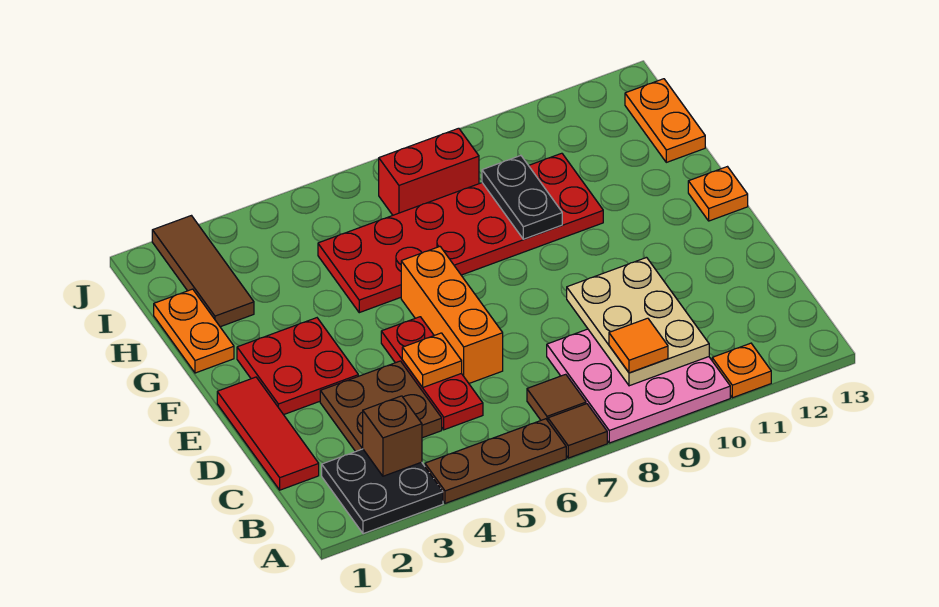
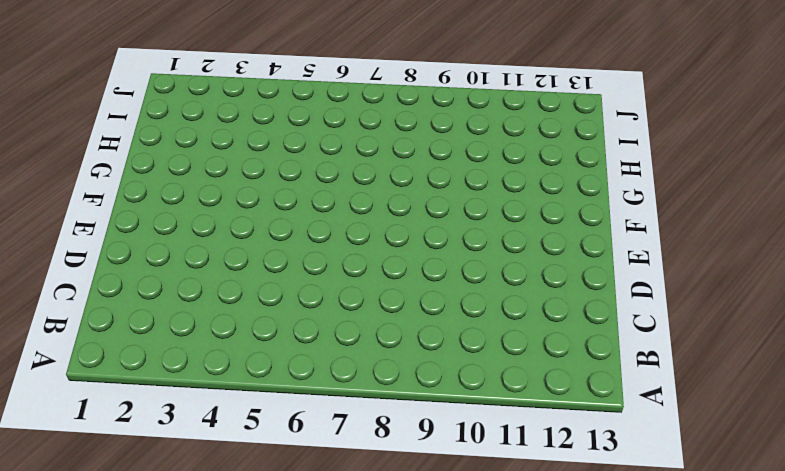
none -> black plate A2:B3 level 1
none -> brown plate A4:A6 level 1
none -> brown tile A7 level 1

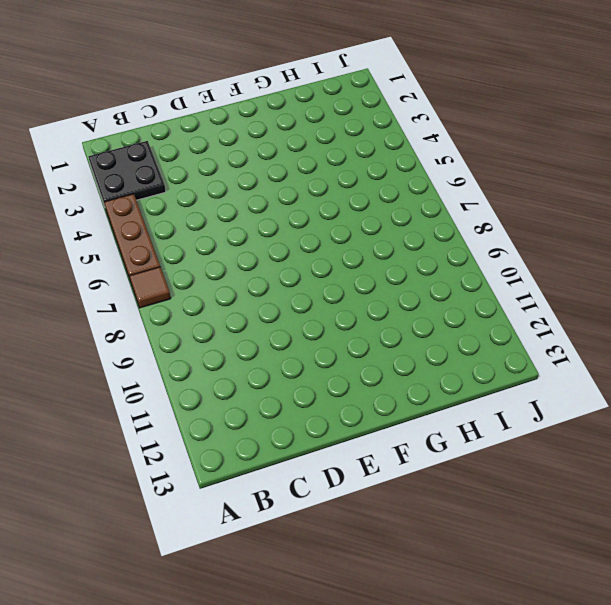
none -> pink plate A8:C10 level 1
none -> orange plate A11 level 1
none -> brown tile B7 level 1

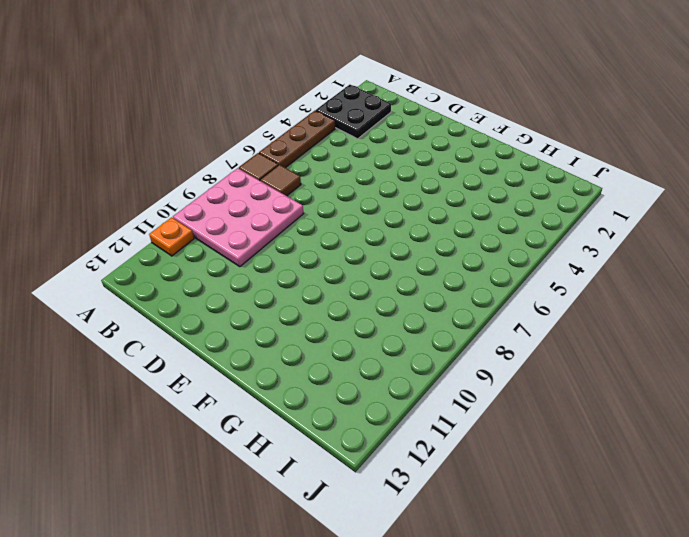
none -> red tile C1:E1 level 1
none -> brown plate C3:D4 level 1
none -> red plate C5:E5 level 1

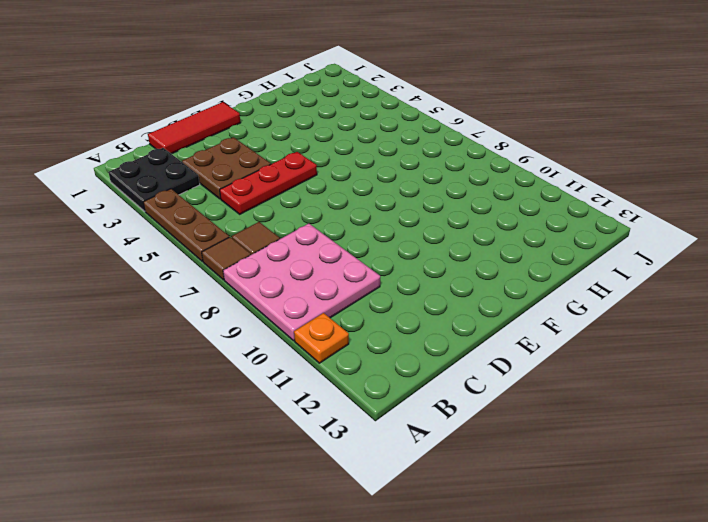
none -> orange brick D6:F6 level 1
none -> red plate E2:F3 level 1
none -> orange plate F13 level 1

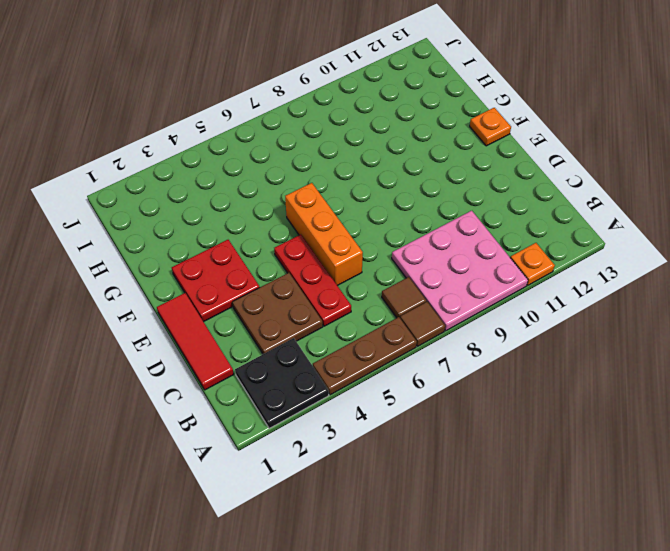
none -> orange plate G1:H1 level 1
none -> red plate G5:H10 level 1
none -> brown tile H2:J2 level 1

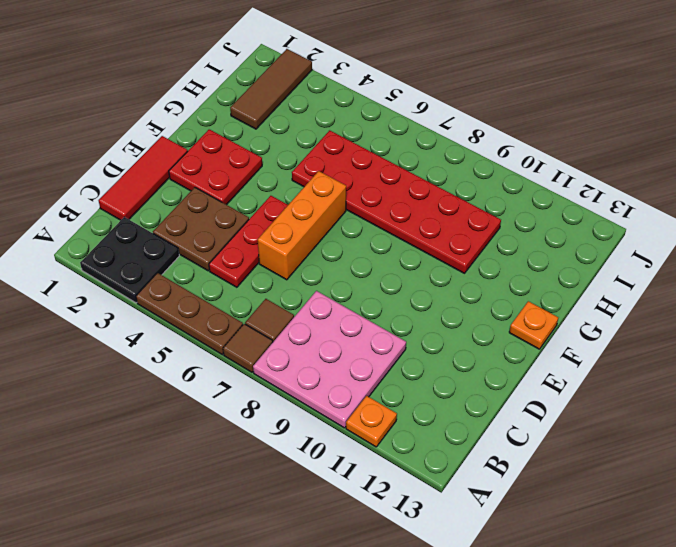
none -> orange plate G1:H1 level 1
none -> orange plate H13:I13 level 1
none -> red brick I7:I8 level 1

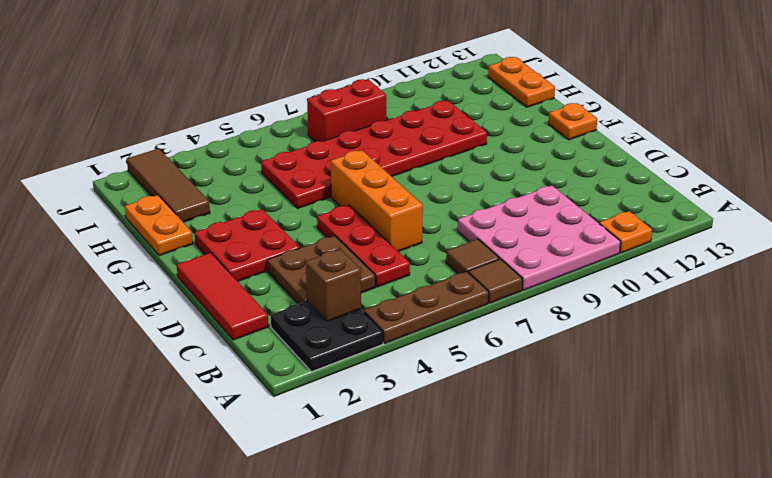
none -> tan plate B9:D10 level 2
none -> orange plate D5 level 2
none -> black plate G9:H9 level 2

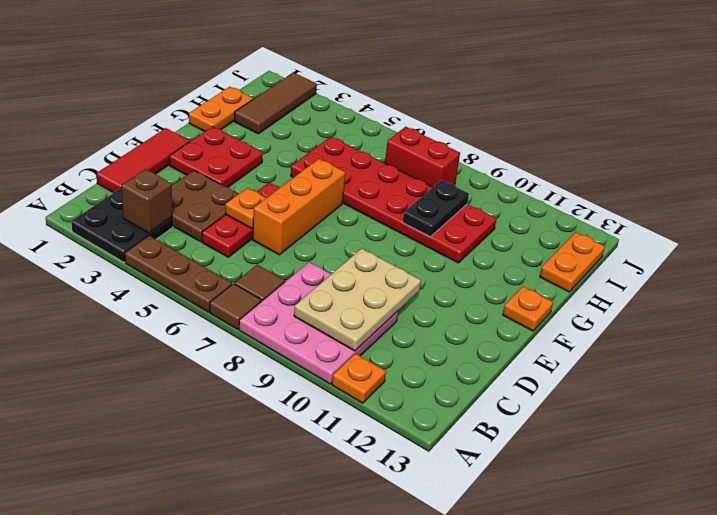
none -> orange tile B9 level 3

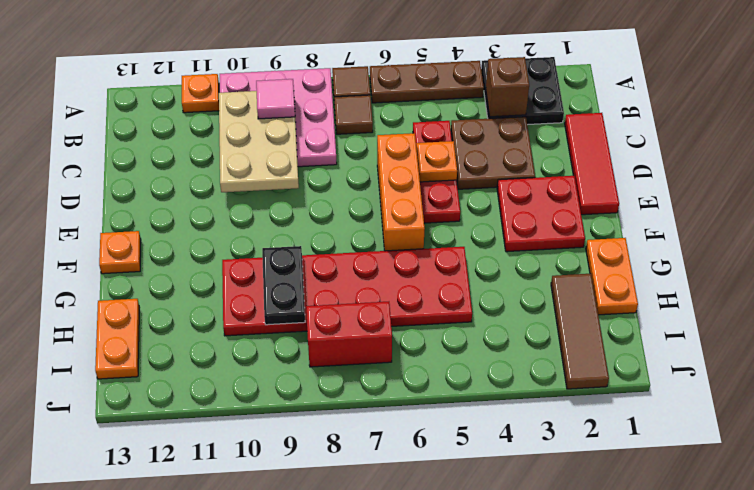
pink tile B9 level 3 -> orange tile B9 level 3

